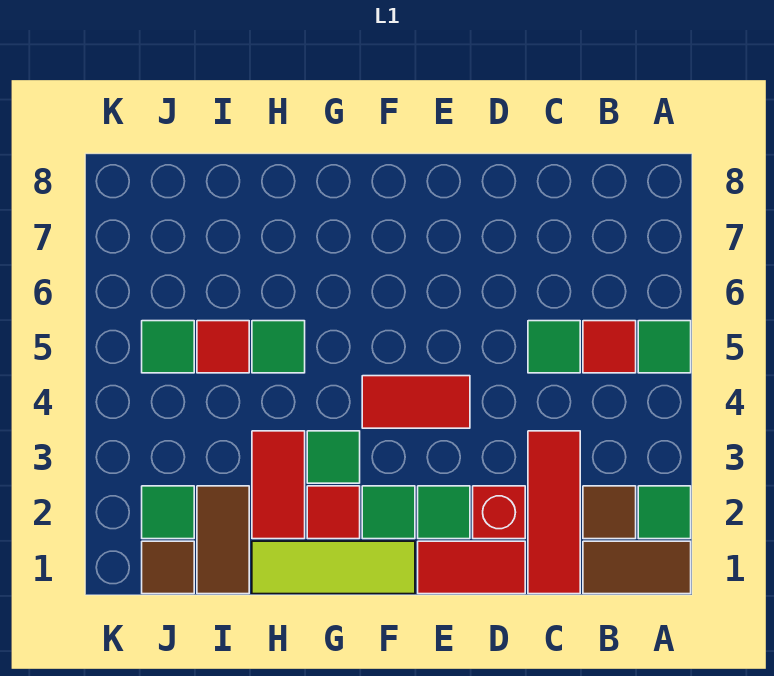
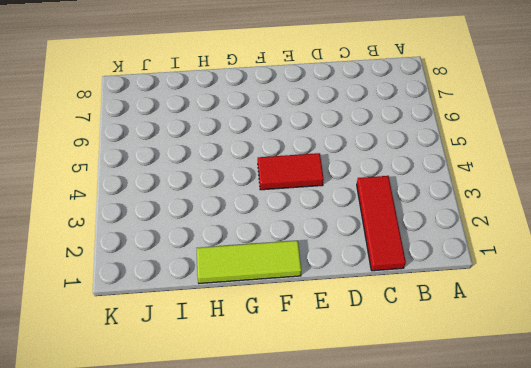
none -> brown tile A1:B1 level 1
none -> green tile A2 level 1
none -> green tile A5 level 1

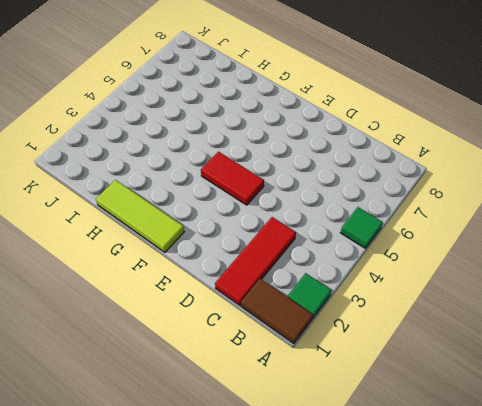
none -> brown tile B2 level 1
none -> red tile B5 level 1
none -> green tile C5 level 1

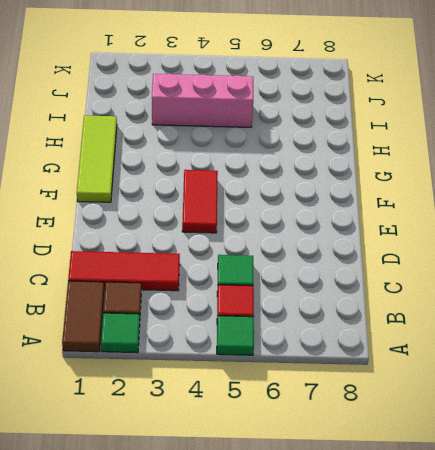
pink brick I3:I5 level 1 -> red tile I5 level 1
none -> red tile D1:E1 level 1
none -> red brick D2 level 1
none -> green tile E2 level 1

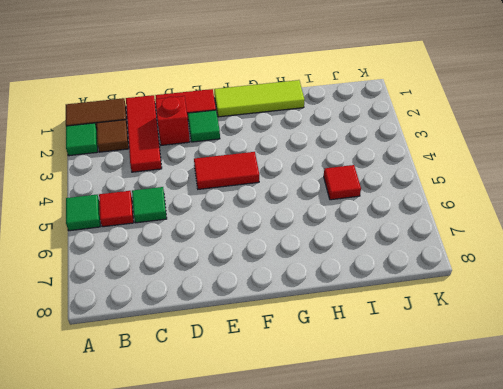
none -> green tile F2 level 1
none -> red tile G2 level 1
none -> green tile G3 level 1

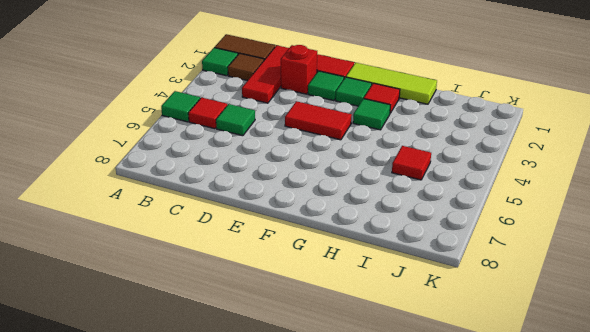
none -> red tile H2:H3 level 1
none -> green tile H5 level 1
none -> brown tile I1:I2 level 1

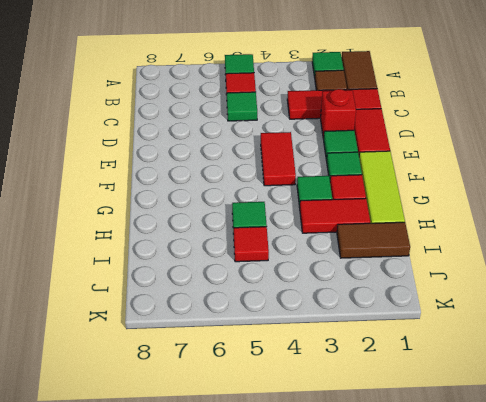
none -> brown tile J1 level 1
none -> green tile J2 level 1
none -> green tile J5 level 1

